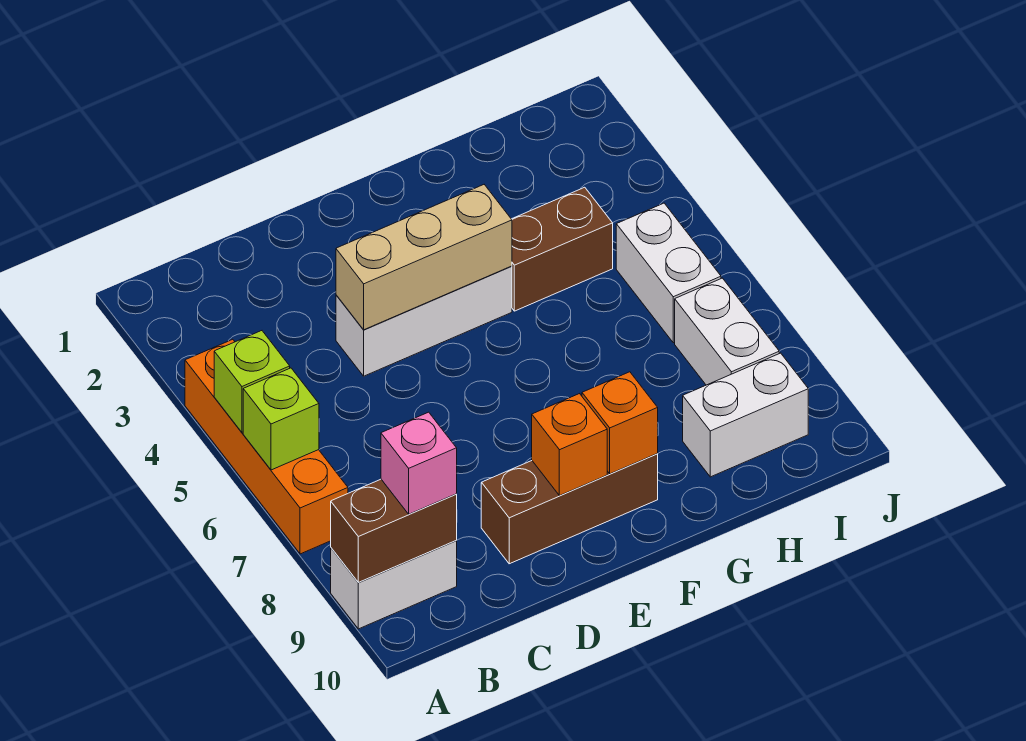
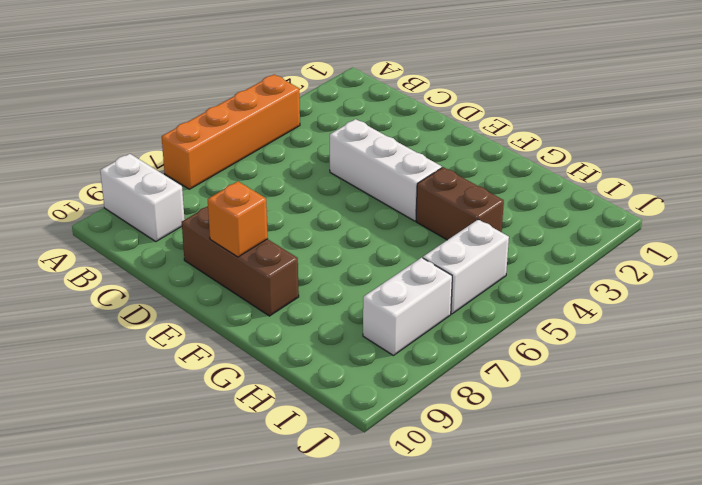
none -> white brick H9:I9 level 1
none -> lime brick A5 level 2
none -> lime brick A6 level 2

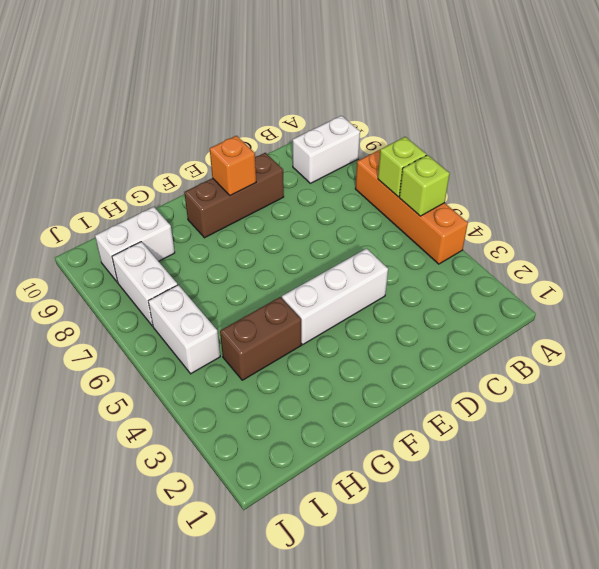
none -> brown brick A9:B9 level 2
none -> tan brick D4:F4 level 2
none -> orange brick F9 level 2

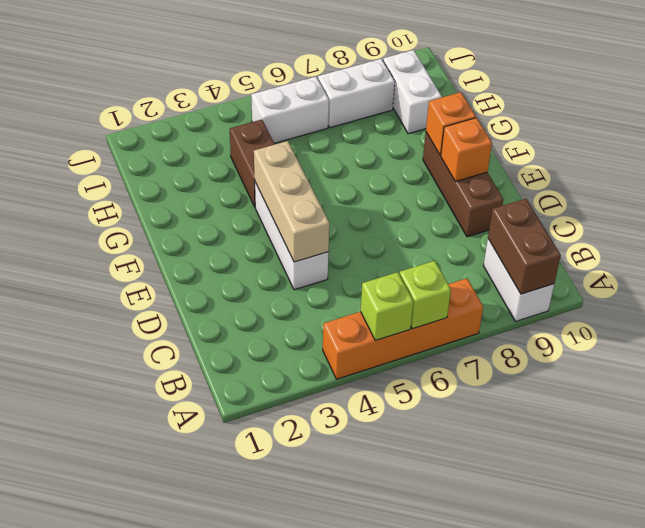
none -> pink brick B9 level 3

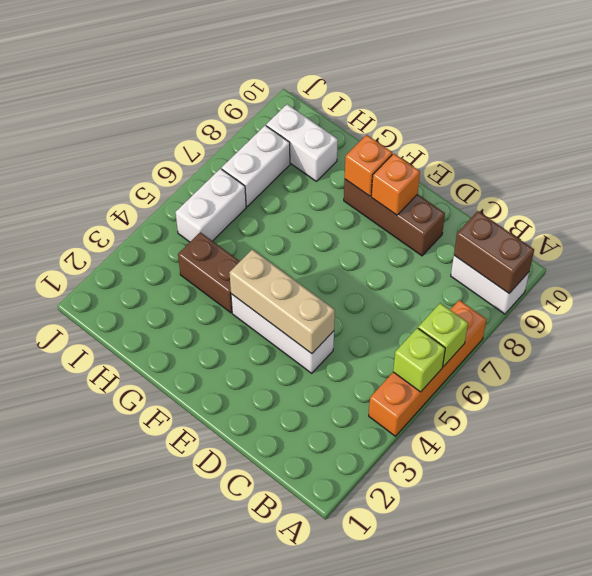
none -> pink brick B9 level 3

